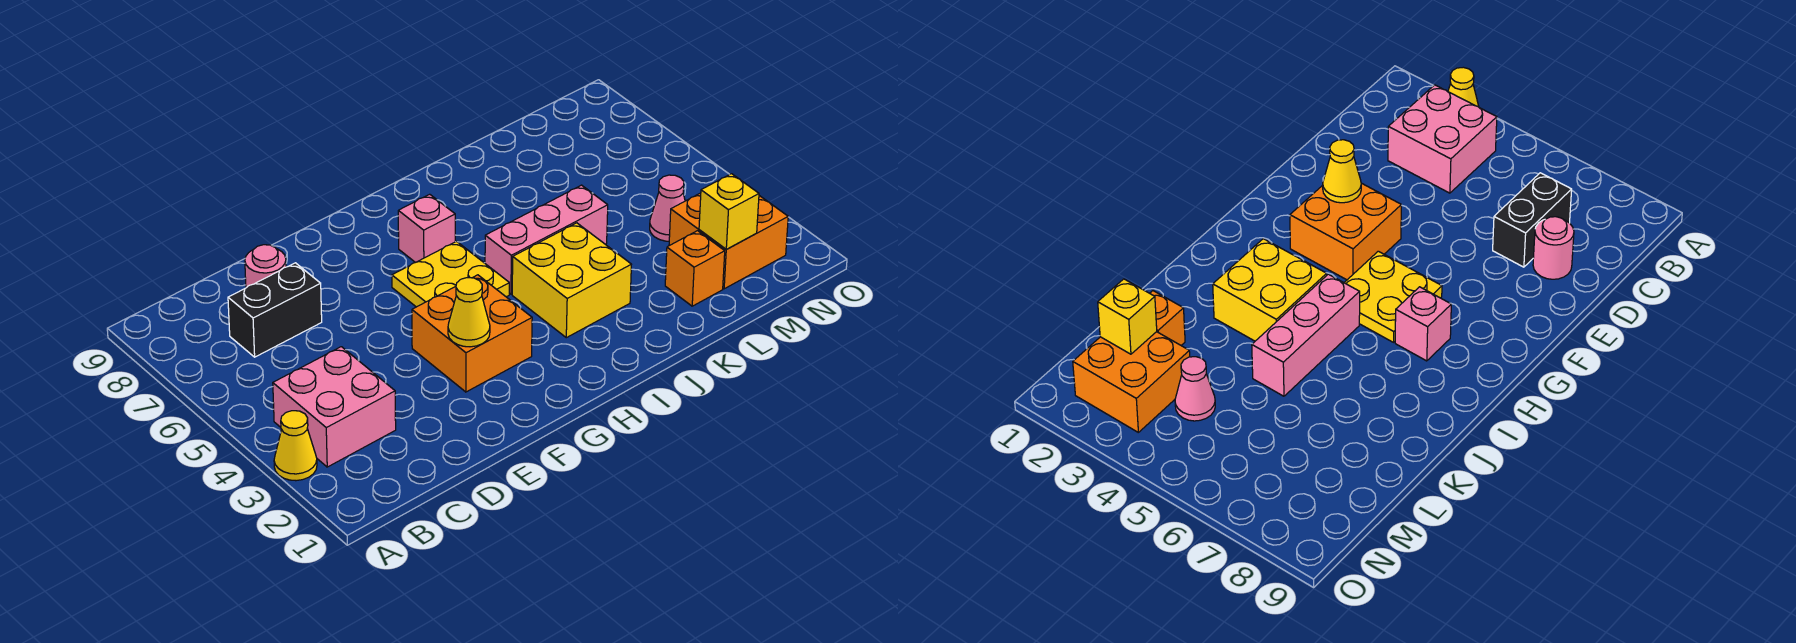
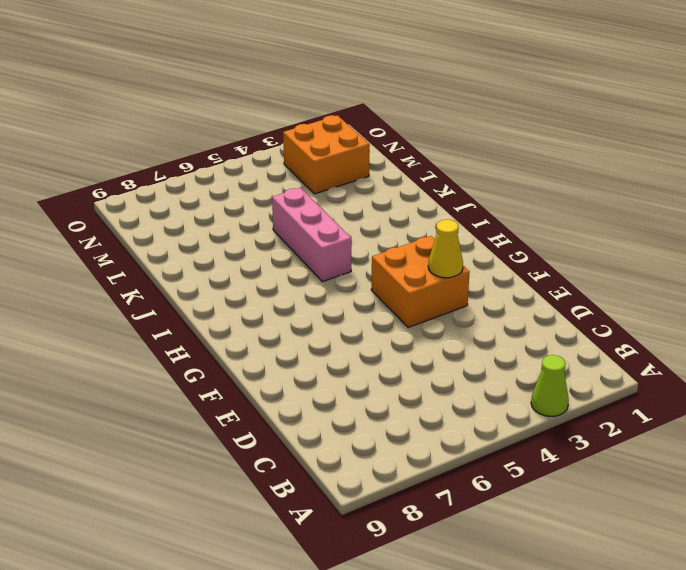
lime cone A3 level 1 -> yellow cone A3 level 1
none -> pink brick B3:C4 level 1
none -> black brick C7:D7 level 1
none -> pink round brick D8 level 1

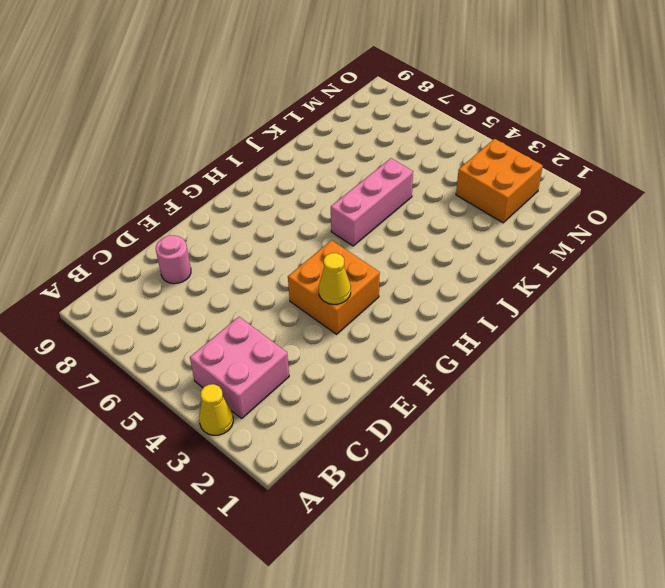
none -> black brick C7:D7 level 1
none -> yellow plate G5:H6 level 1
none -> pink brick H7 level 1

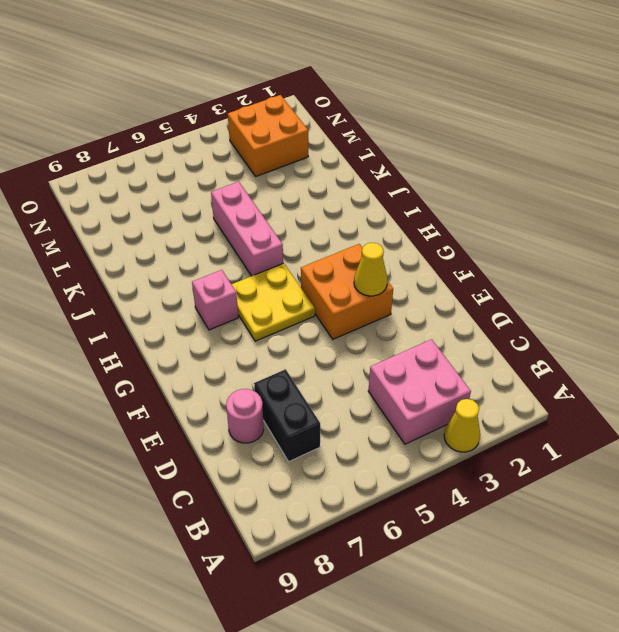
none -> yellow brick I3:J4 level 1
none -> orange brick L2 level 1
none -> pink cone M4 level 1

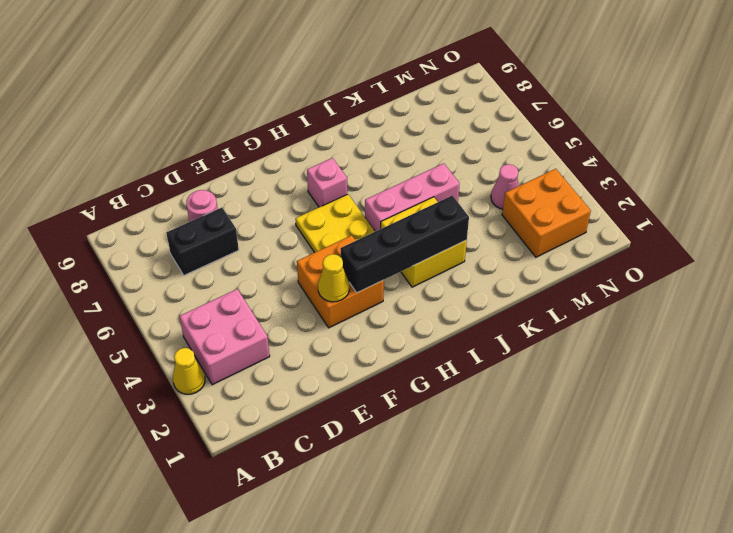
black brick G3:J3 level 2 -> none
none -> orange brick L2 level 1
none -> yellow brick M2 level 2

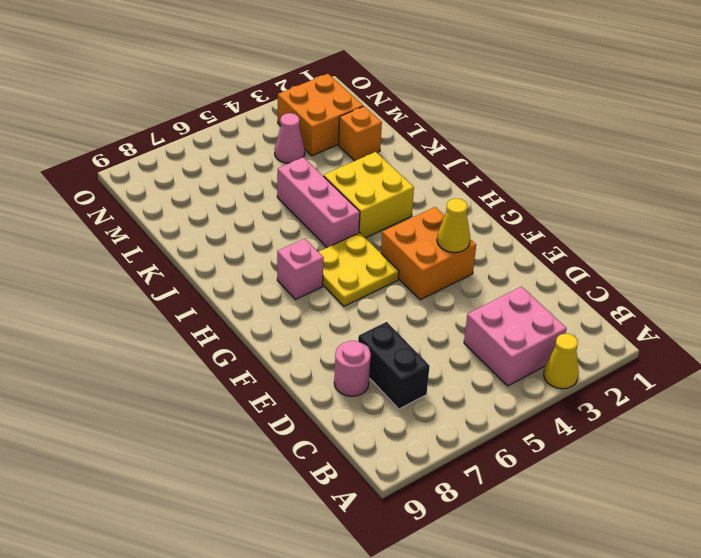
none -> yellow brick M2 level 2

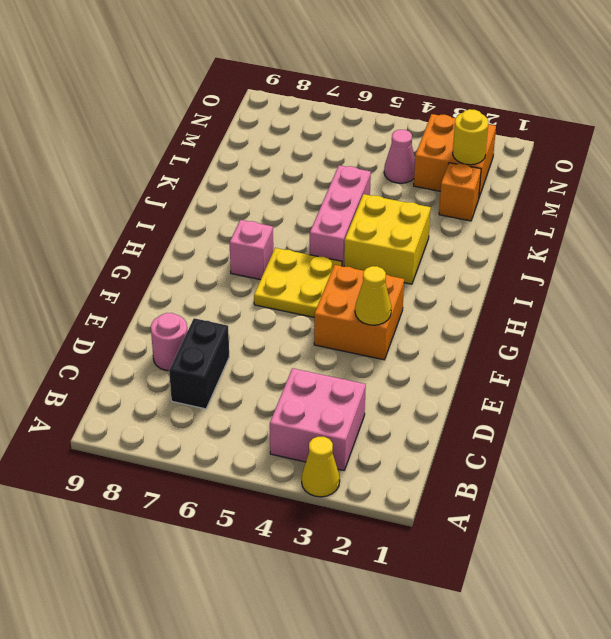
yellow round brick M2 level 2 -> yellow brick M2 level 2

